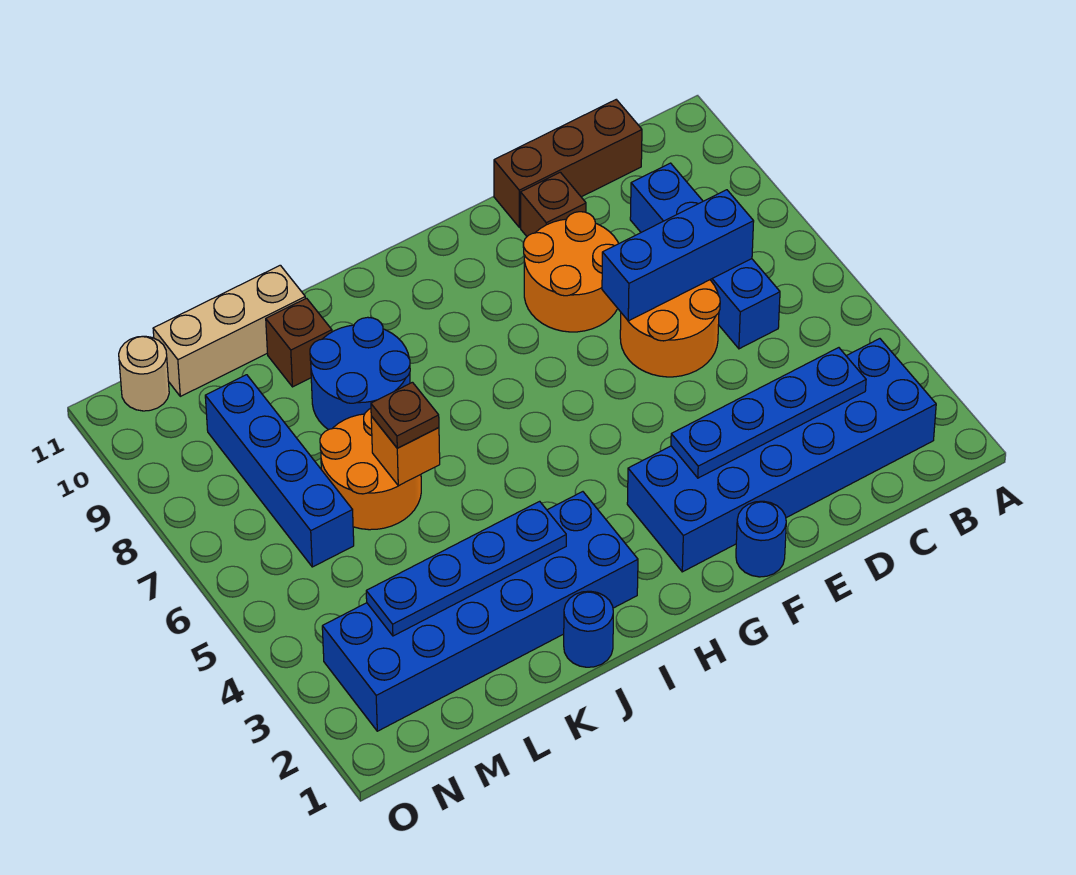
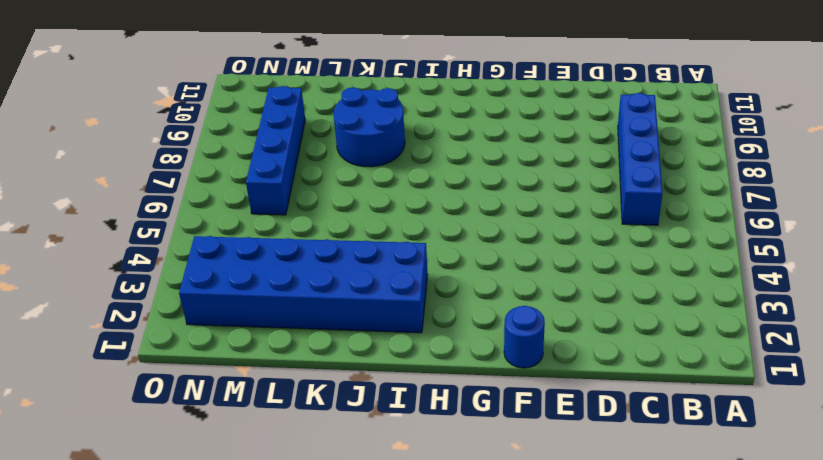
none -> blue brick B2:G3 level 1
none -> brown brick C11:E11 level 1
none -> orange round brick D6:E7 level 1

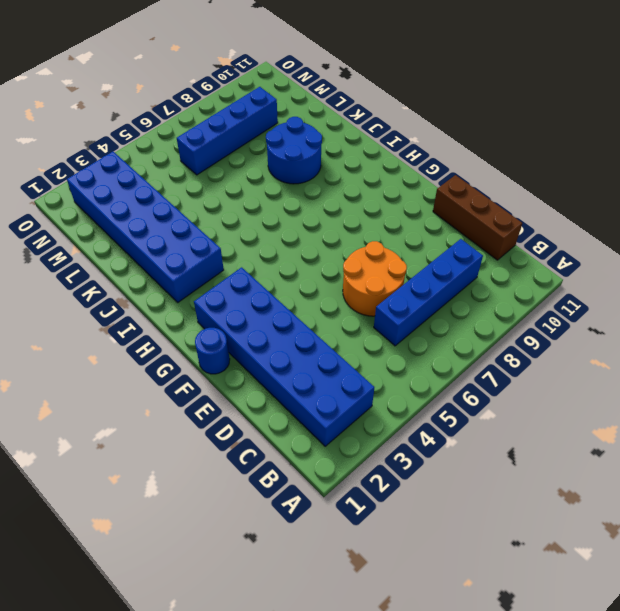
none -> orange round brick E8:F9 level 1
none -> brown brick E10 level 1
none -> blue round brick J1 level 1

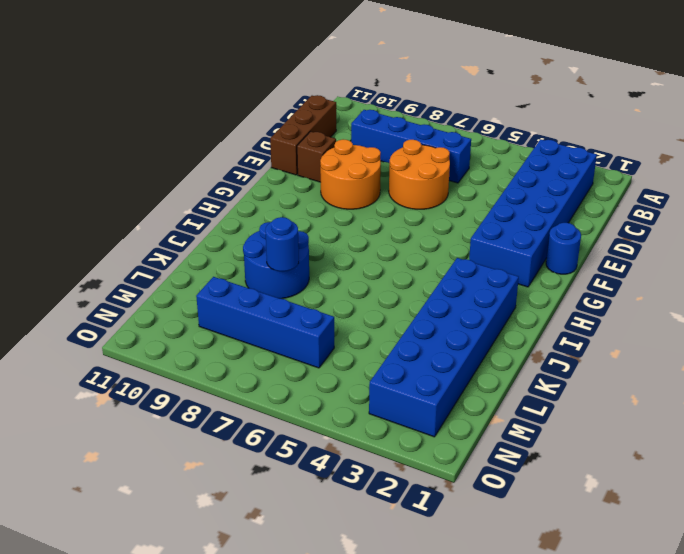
blue round brick K8 level 2 -> blue round brick J1 level 1
none -> orange round brick K6:L7 level 1
none -> brown brick K10 level 1
none -> tan brick K11:M11 level 1

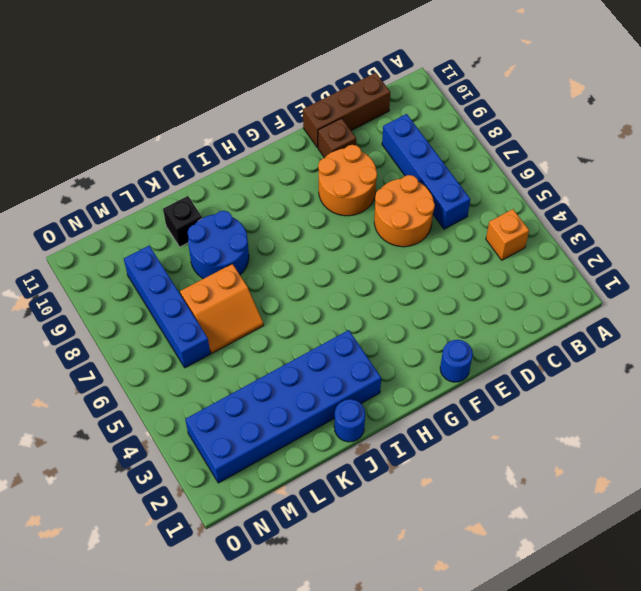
orange brick B4 level 1 -> orange brick K6 level 2
orange slope K6:L7 level 1 top 7 -> orange round brick K6:L7 level 1
black brick K10 level 1 -> brown brick K10 level 1
none -> blue brick B2:G3 level 1
none -> tan brick K11:M11 level 1
none -> tan round brick N11 level 1

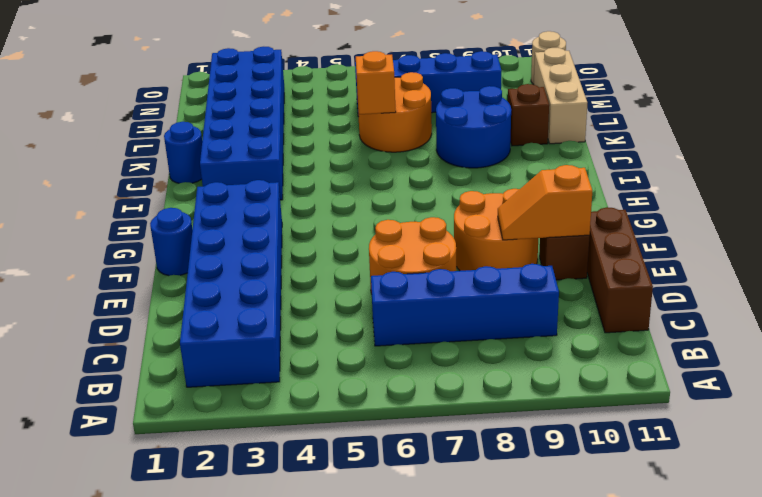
orange slope E9:E10 level 2 top 10 -> none
none -> blue plate C3:F3 level 2
none -> blue brick C7:E7 level 2
none -> blue plate J3:M3 level 2

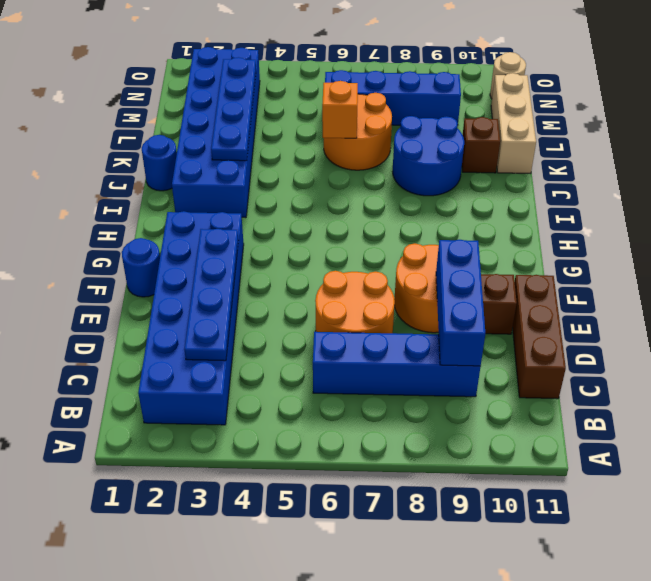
blue brick C9:E9 level 2 -> blue brick C7:E7 level 2
none -> brown plate K6 level 3

